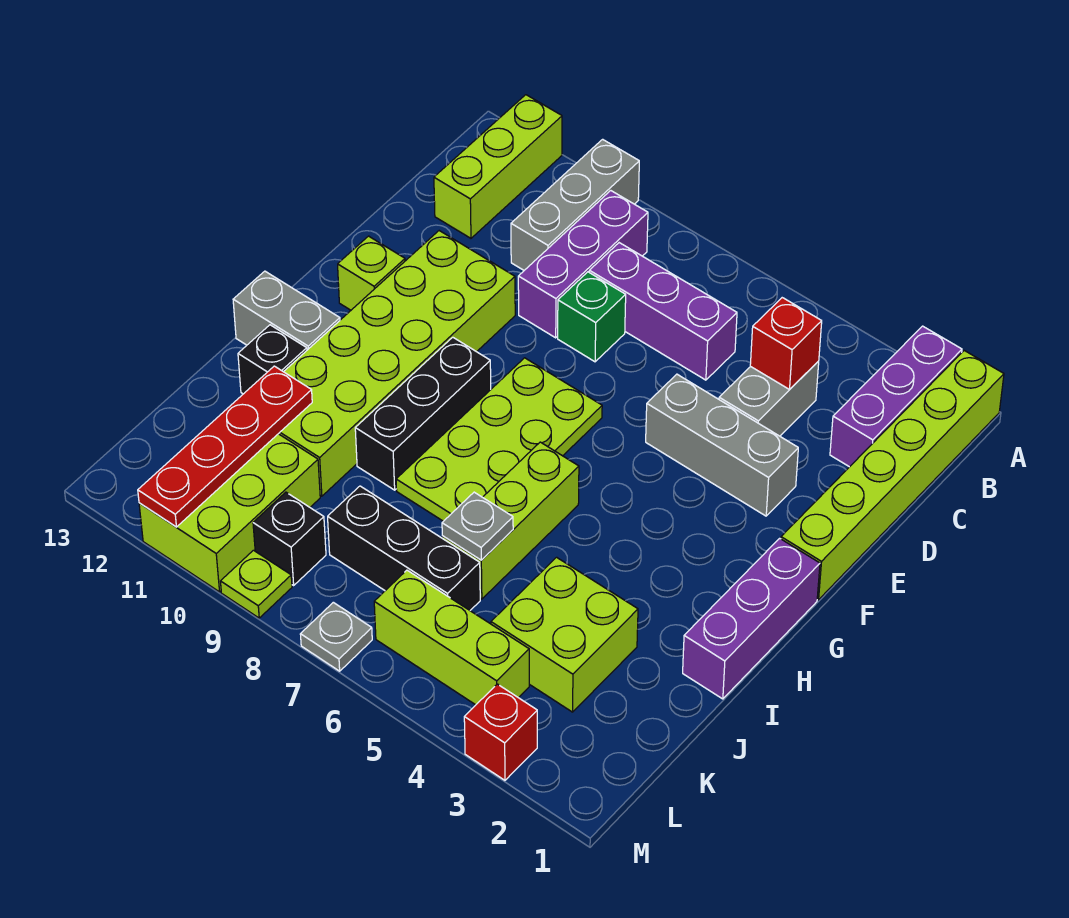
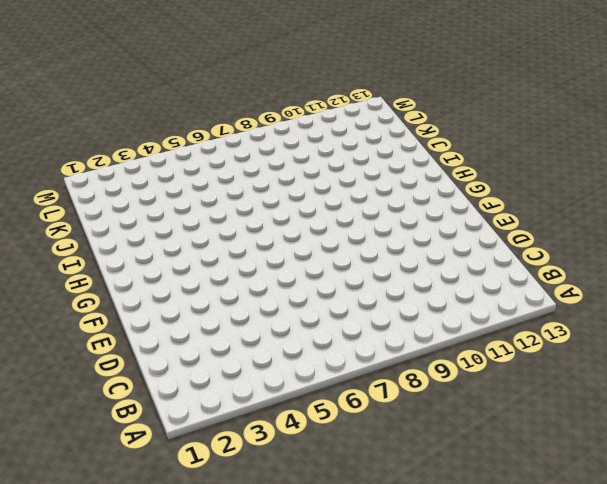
none -> lime brick A1:F1 level 1
none -> purple brick A2:C2 level 1
none -> grey brick A10:C10 level 1

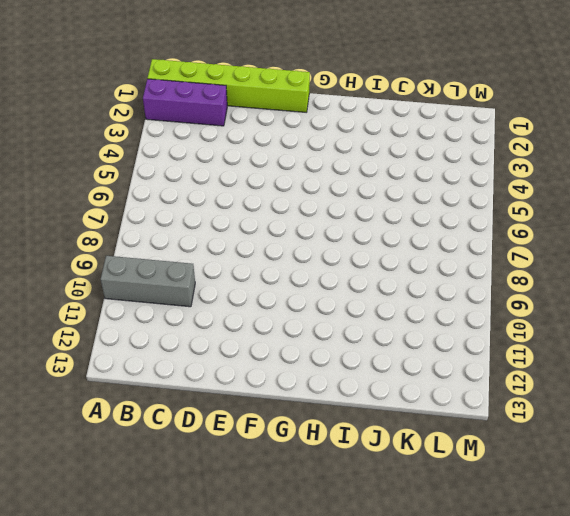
none -> lime brick A12:C12 level 1
none -> purple brick B9:D9 level 1
none -> grey brick C4:D4 level 1

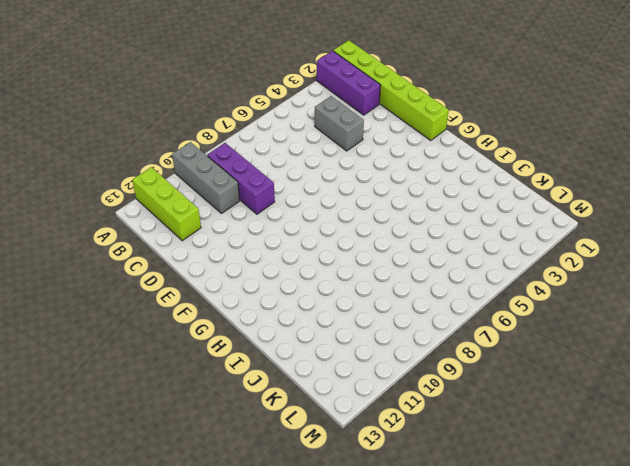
none -> purple brick C6:C8 level 1
none -> green brick D8 level 1
none -> grey brick E3:E5 level 1

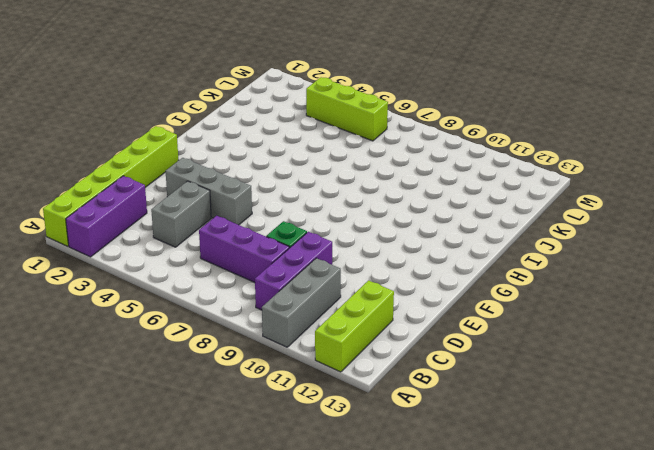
none -> lime brick E10:J11 level 1
none -> lime plate F7:I8 level 1
none -> lime brick F12 level 1

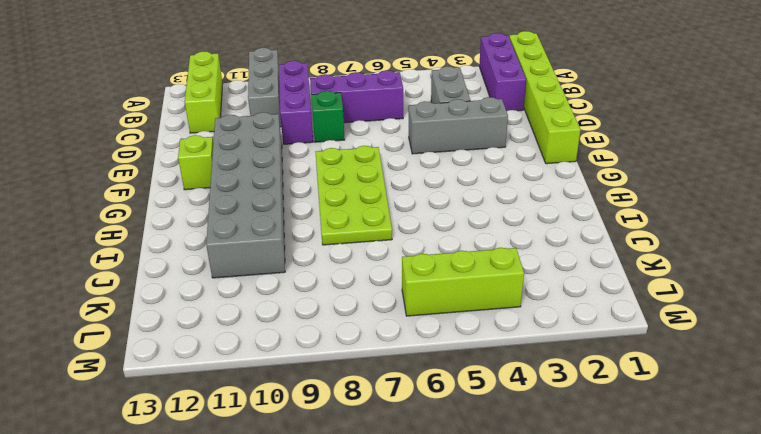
grey brick E10:J11 level 1 -> lime brick E10:J11 level 1
none -> purple brick G1:I1 level 1
none -> black brick G9:I9 level 1
none -> lime brick H6:J6 level 1

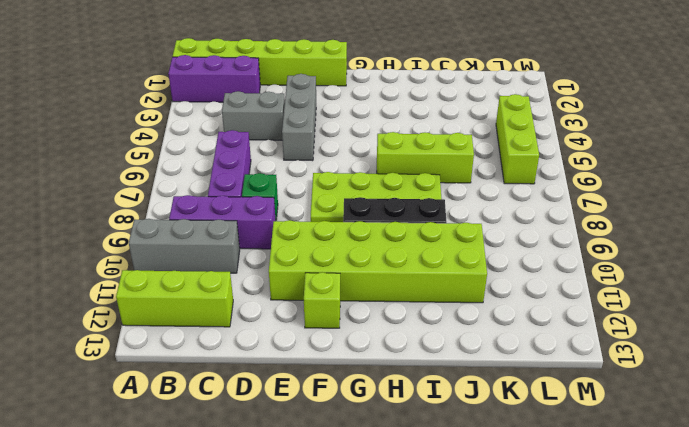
none -> purple brick G1:I1 level 1
none -> grey brick H12:H13 level 1
none -> black brick I12 level 1

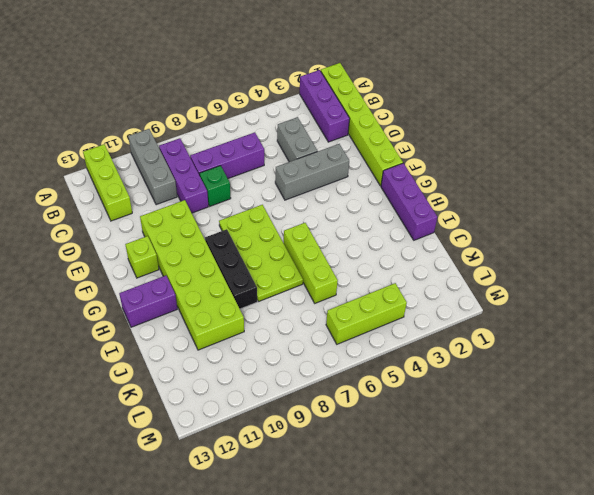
purple brick H12:H13 level 1 -> grey brick H12:H13 level 1
none -> black brick I12 level 1
none -> lime brick J3:K4 level 1
none -> black brick K6:K8 level 1

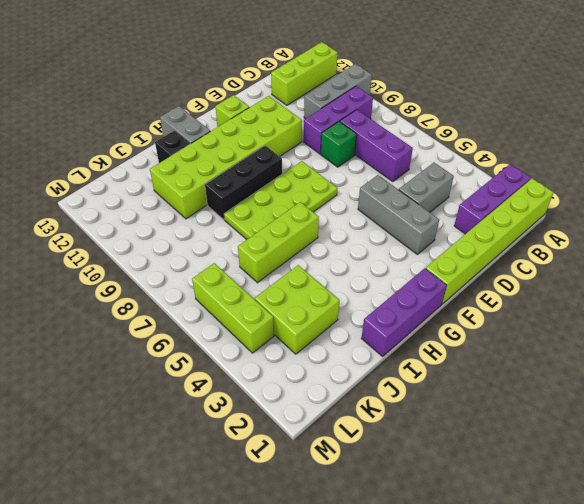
none -> black brick K6:K8 level 1
none -> lime brick K10:M11 level 1
none -> black brick L9 level 1

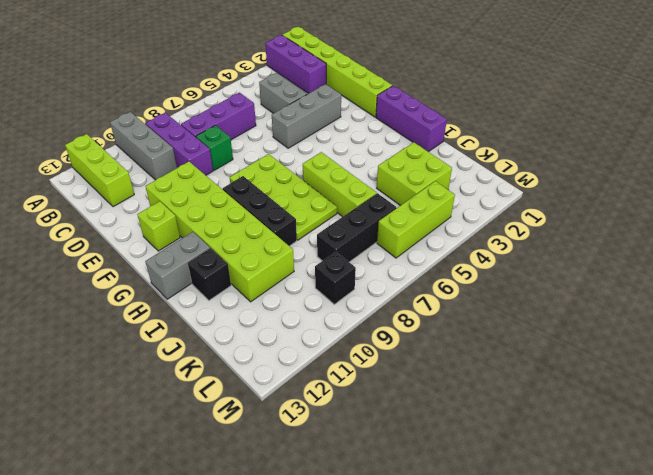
none -> lime brick K10:M11 level 1
none -> red brick M3 level 1
none -> grey plate M7 level 1

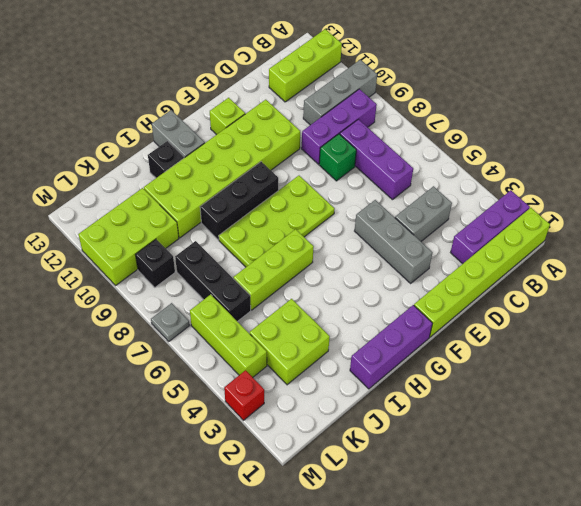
none -> lime plate M9 level 1
none -> red brick C4 level 2
none -> grey plate J6 level 2

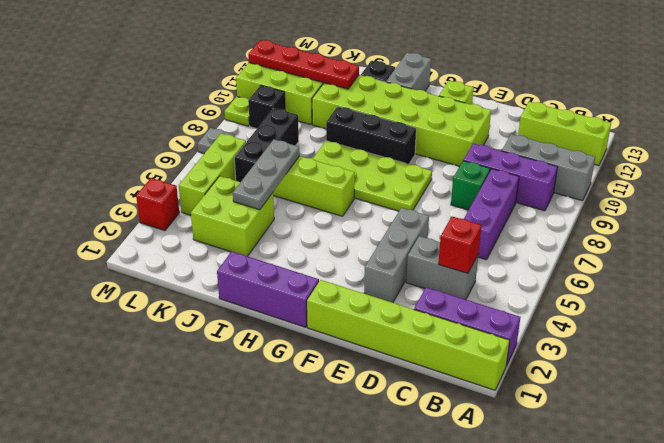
grey plate J4:J6 level 2 -> grey plate J6 level 2

